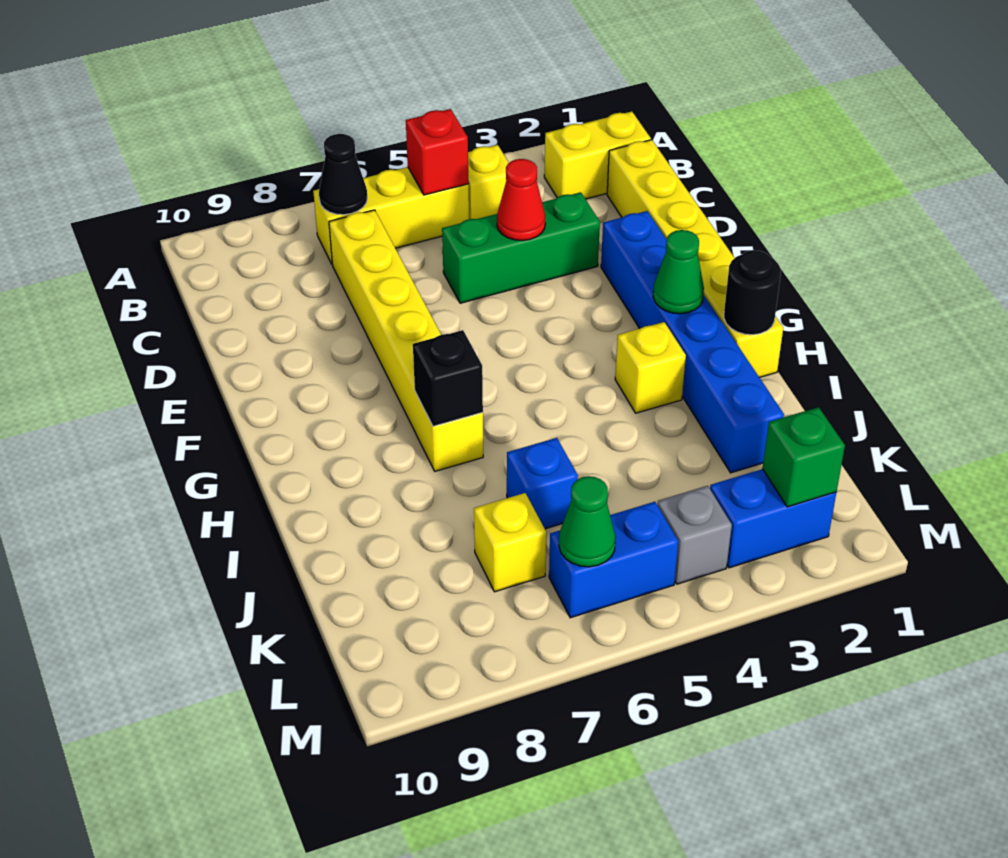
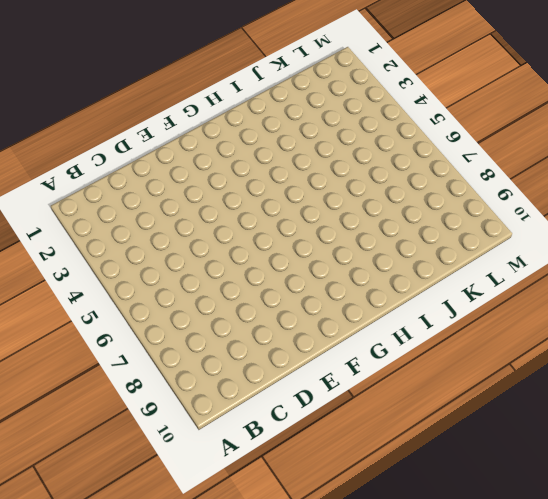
none -> yellow brick B1:B2 level 1
none -> yellow brick B4 level 1
none -> yellow brick B5:B7 level 1

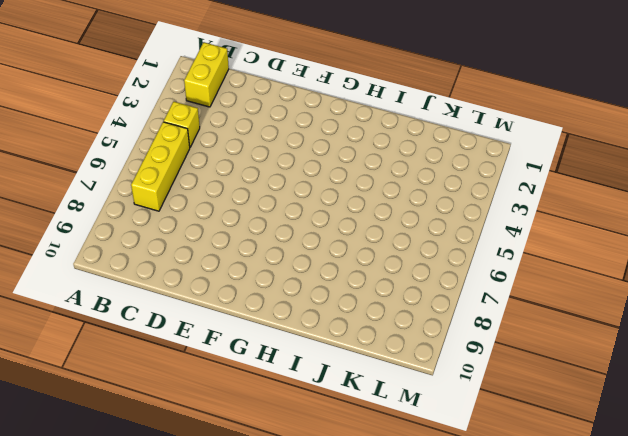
none -> yellow brick C1:H1 level 1
none -> yellow brick C7:H7 level 1
none -> green brick D3:D5 level 1

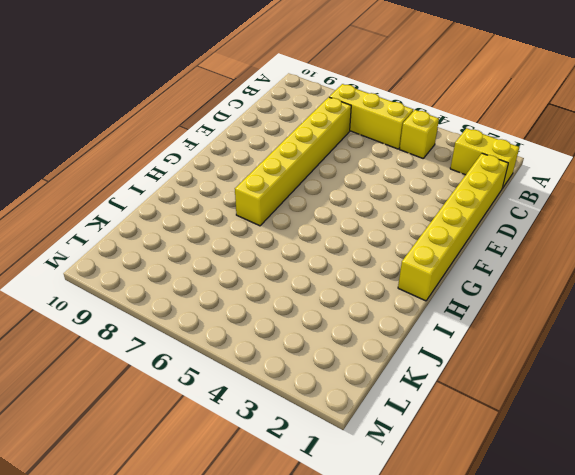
none -> green brick D3:D5 level 1
none -> blue brick E2:J2 level 1
none -> yellow brick H3 level 1

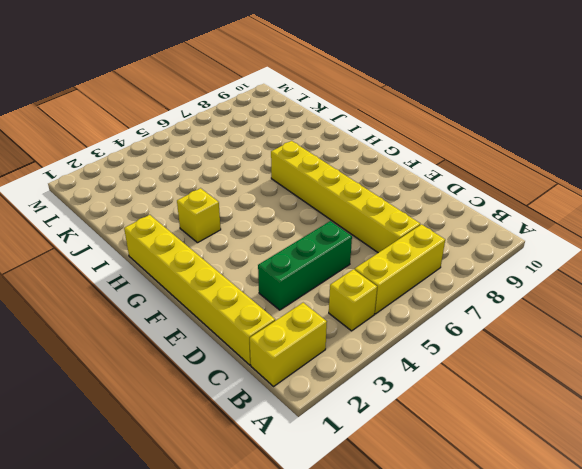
none -> blue brick E2:J2 level 1
none -> blue brick J6 level 1
none -> yellow brick K7 level 1

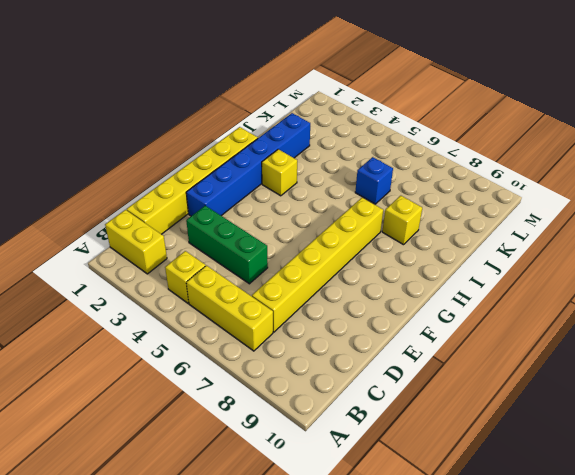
yellow brick I8 level 1 -> yellow brick K7 level 1
none -> blue brick L2:L3 level 1
none -> grey brick L4 level 1
none -> blue brick L5:L6 level 1

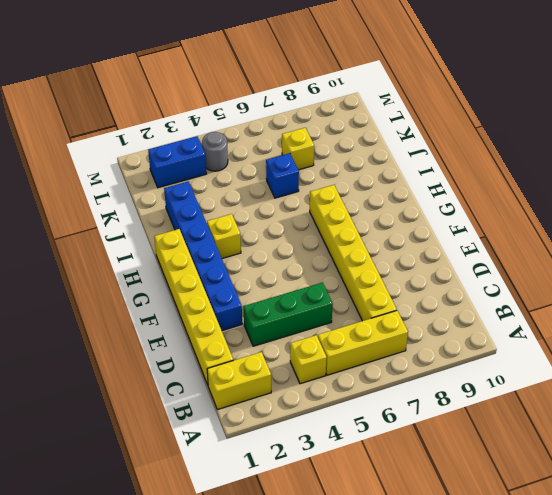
grey round brick L4 level 1 -> grey brick L4 level 1
none -> blue brick L5:L6 level 1
none -> red brick B5 level 2
none -> black cone B7 level 2

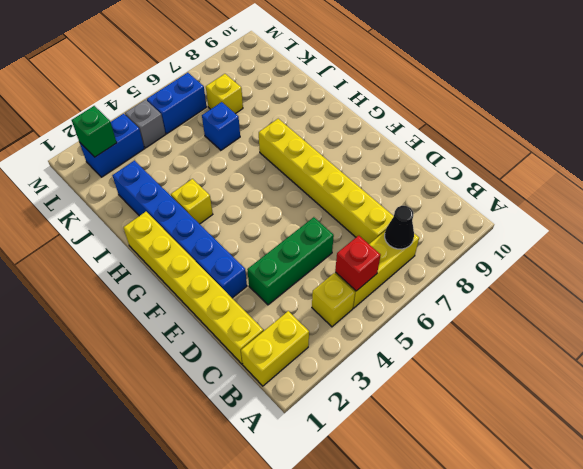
none -> red cone D4 level 2
none -> green cone G2 level 2
none -> black round brick H1 level 2

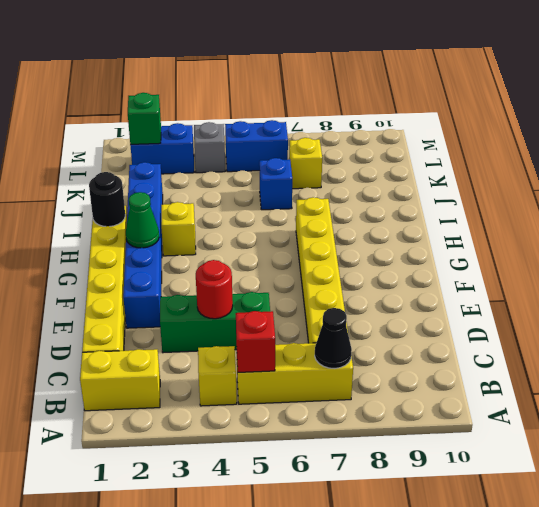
red round brick D4 level 2 -> red cone D4 level 2
none -> black brick H7 level 2
none -> green cone L6 level 2

